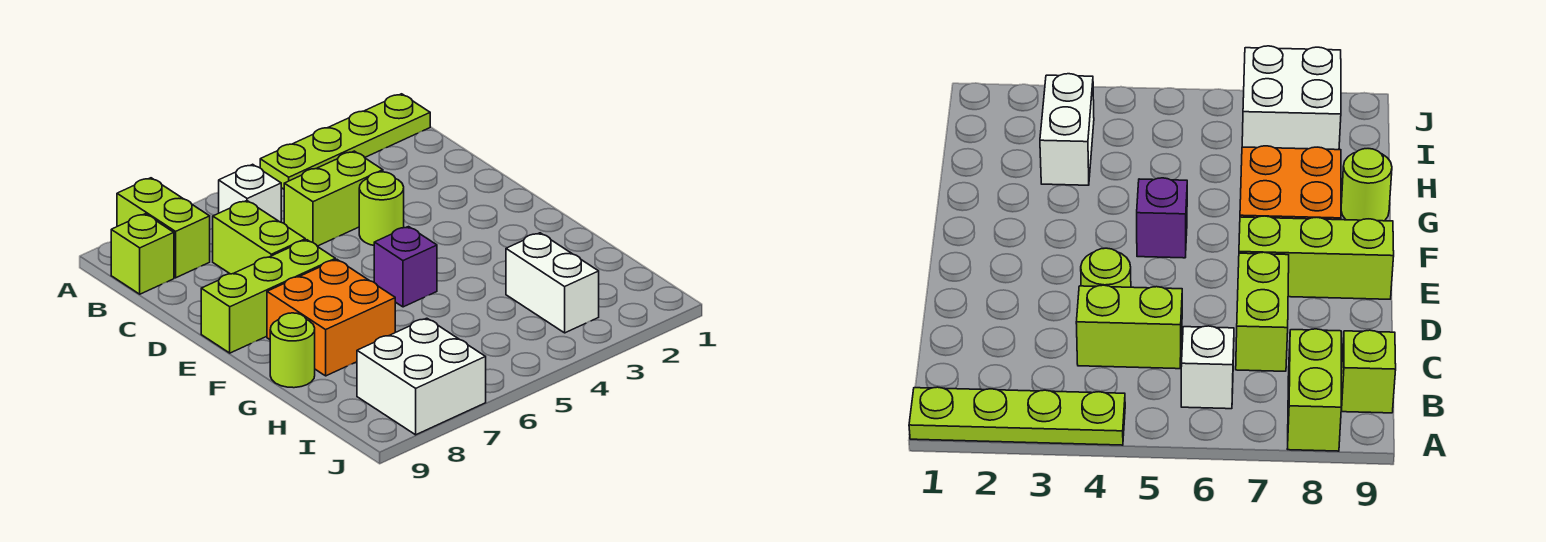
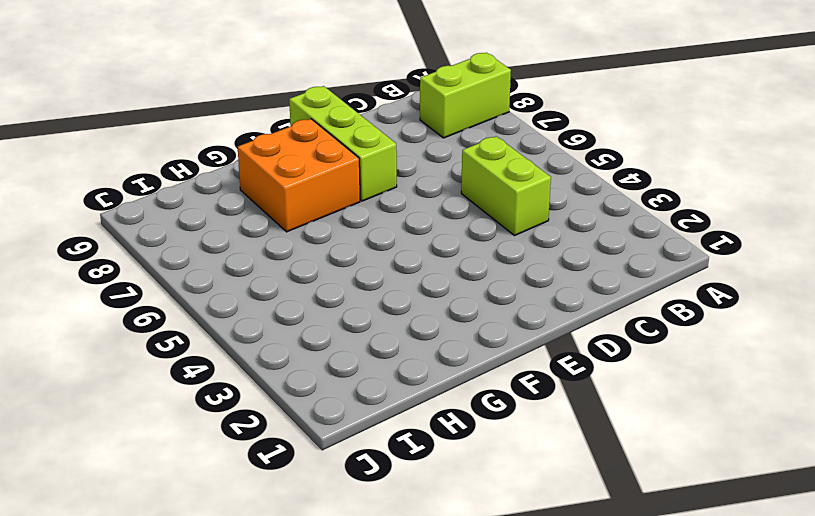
none -> lime plate A1:A4 level 1
none -> white brick B6 level 1
none -> lime brick B9 level 1

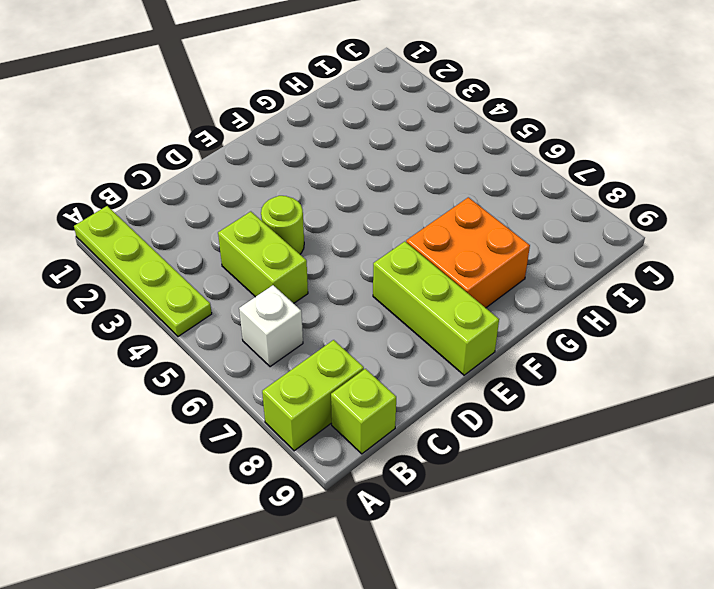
none -> lime brick C7:D7 level 1
none -> purple brick F5 level 1
none -> lime round brick G9 level 1

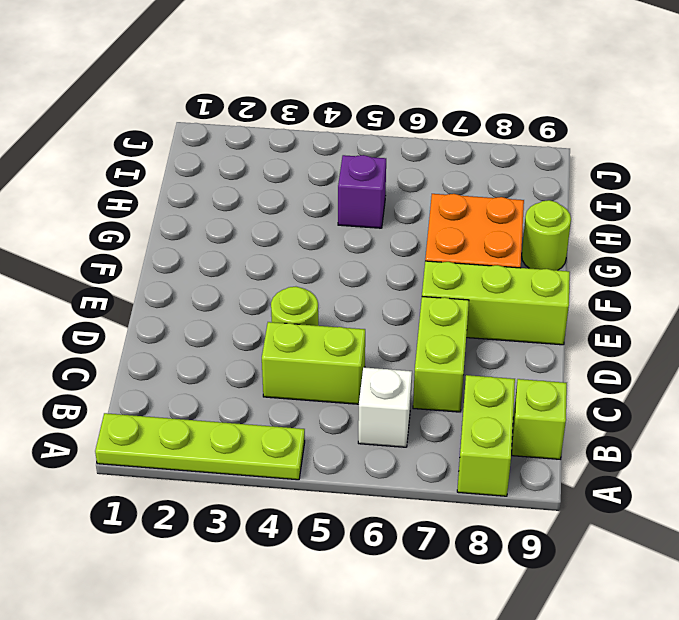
purple brick H5 level 1 -> purple brick F5 level 1
none -> white brick H3:I3 level 1
none -> white brick I7:J8 level 1

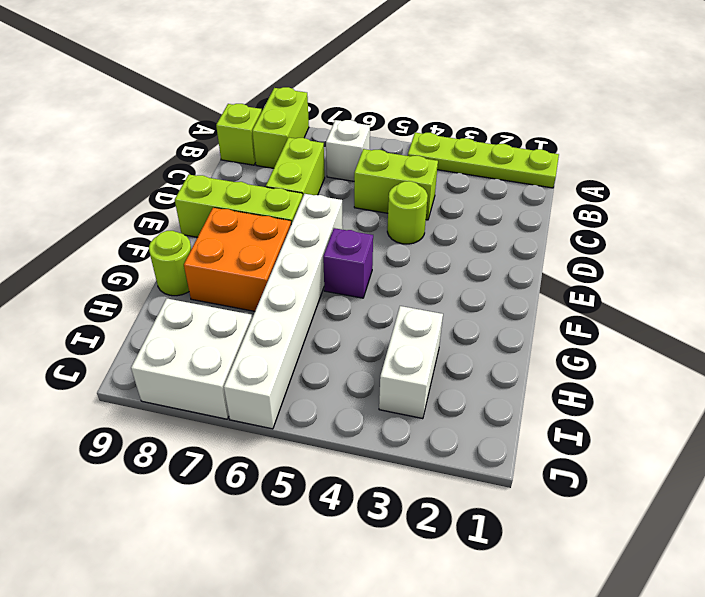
white brick E6:J6 level 1 -> none

